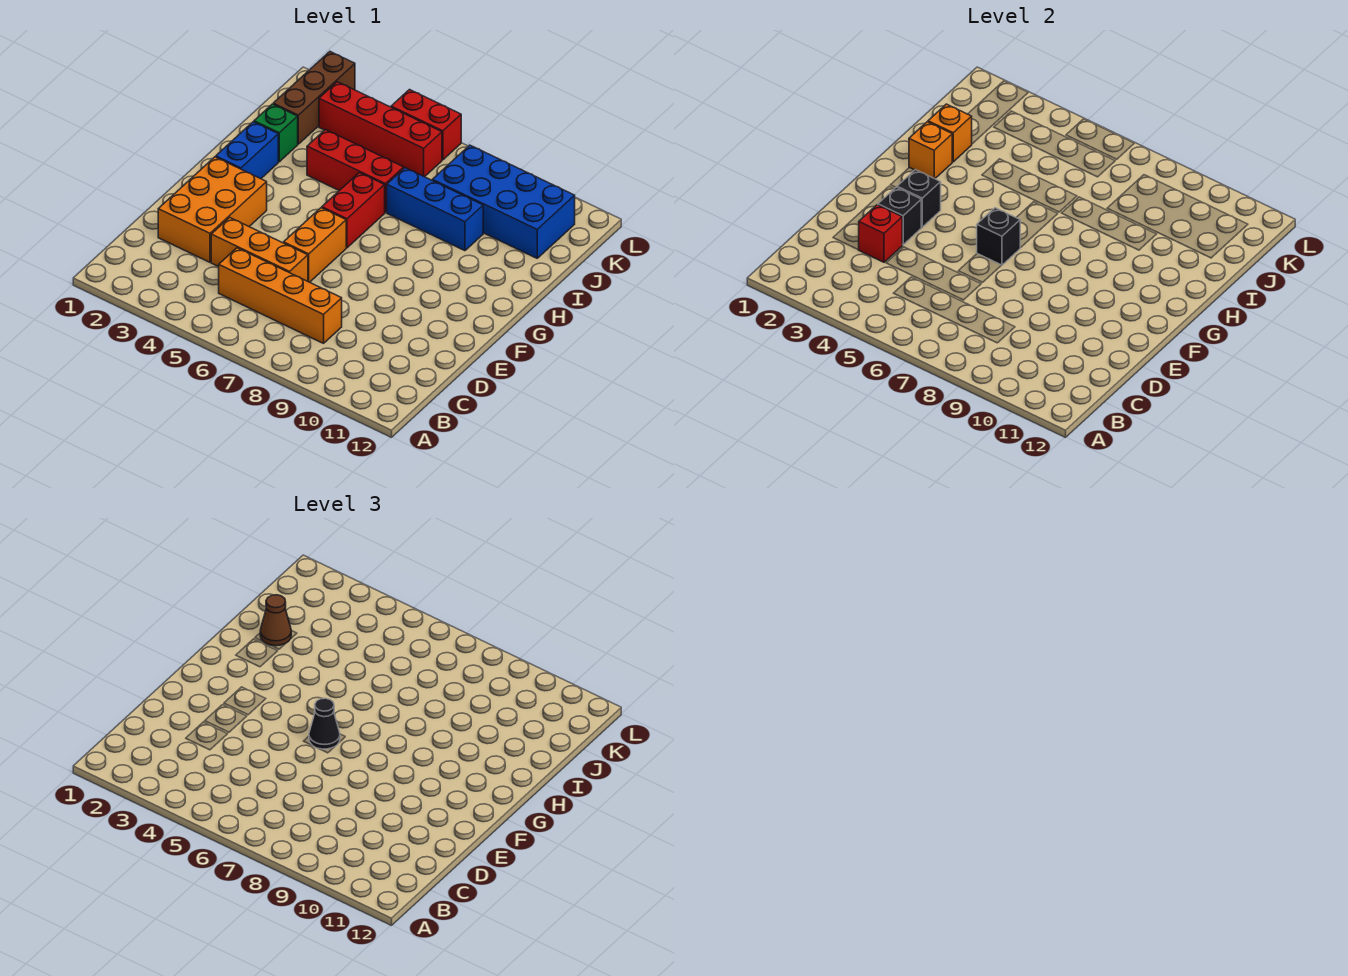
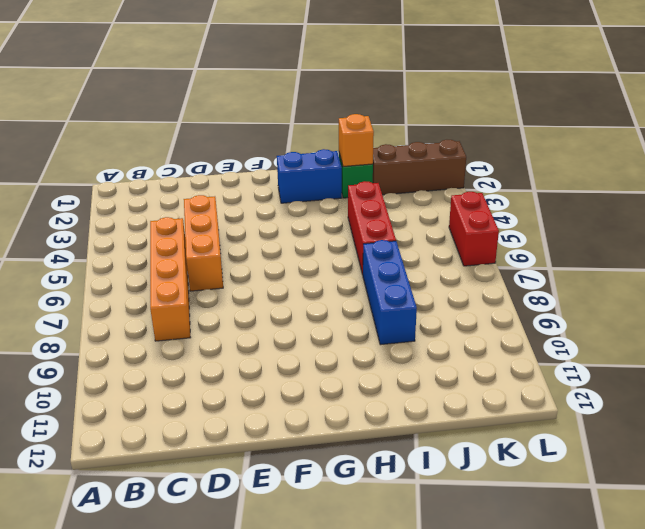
none -> orange brick D2:F3 level 1
none -> orange brick E6:F6 level 1
none -> red brick G6:H6 level 1

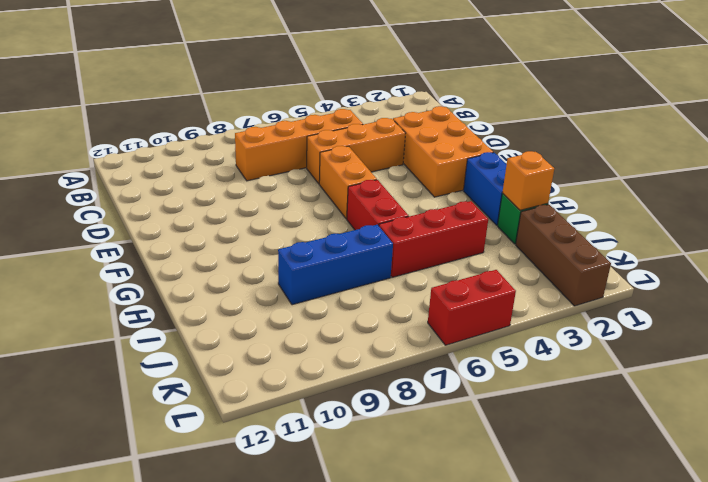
none -> blue brick J8:K11 level 1
none -> red brick K3:K6 level 1
none -> red brick D3 level 2

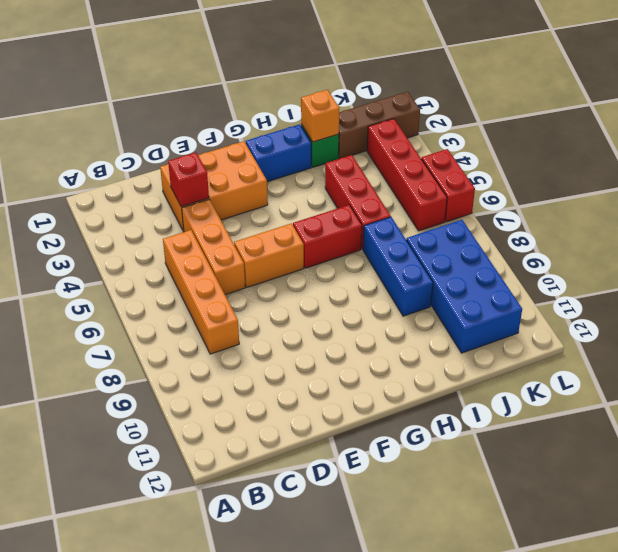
none -> black brick E3 level 2
none -> black brick F3 level 2
none -> black brick F6 level 2

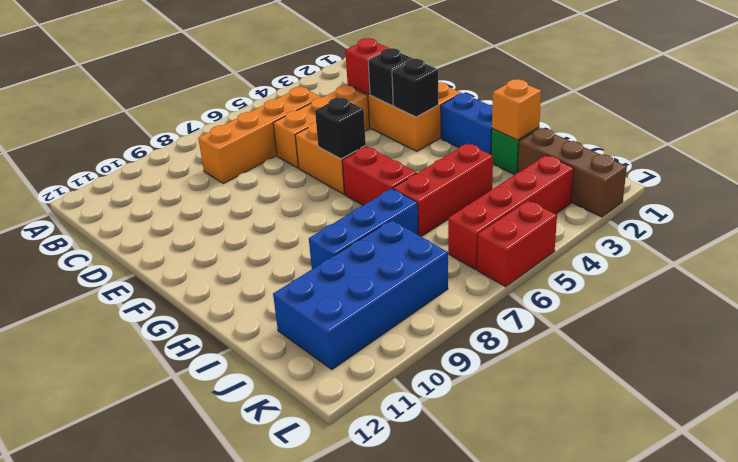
none -> orange brick H2 level 2
none -> black cone F6 level 3
none -> brown cone I2 level 3

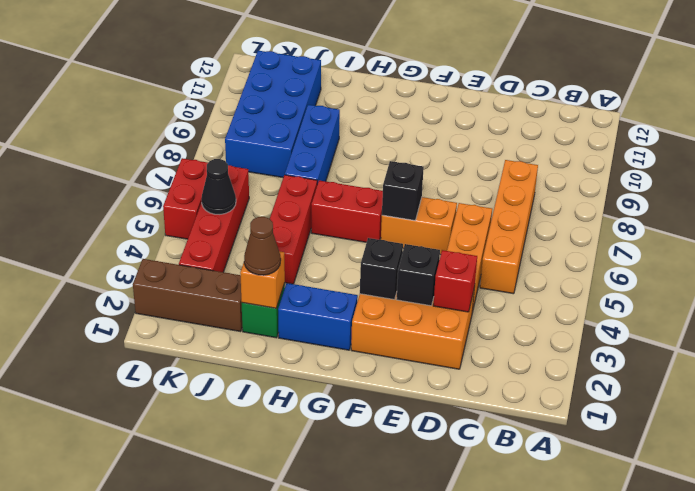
black cone K5 level 2 -> black cone F6 level 3
none -> orange brick H2 level 2

